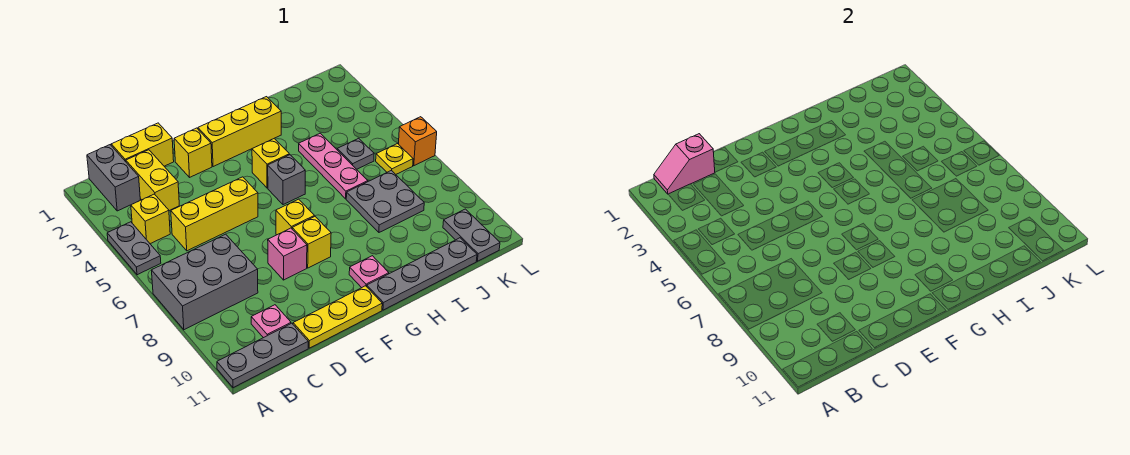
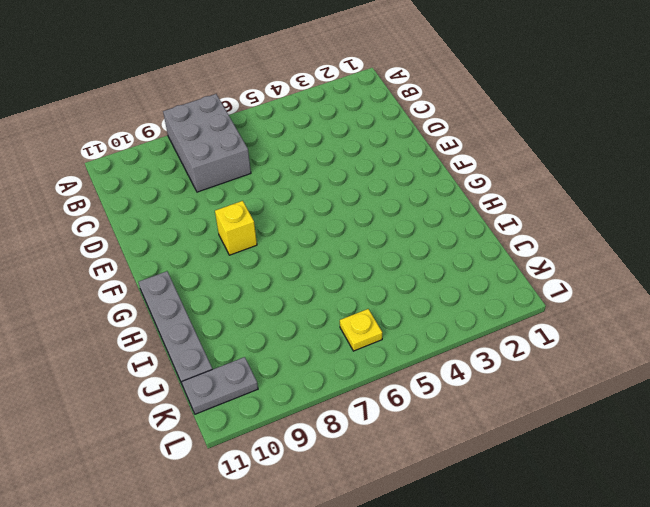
none -> grey plate A4:A5 level 1
none -> grey plate A11:C11 level 1
none -> grey brick B1:B2 level 1

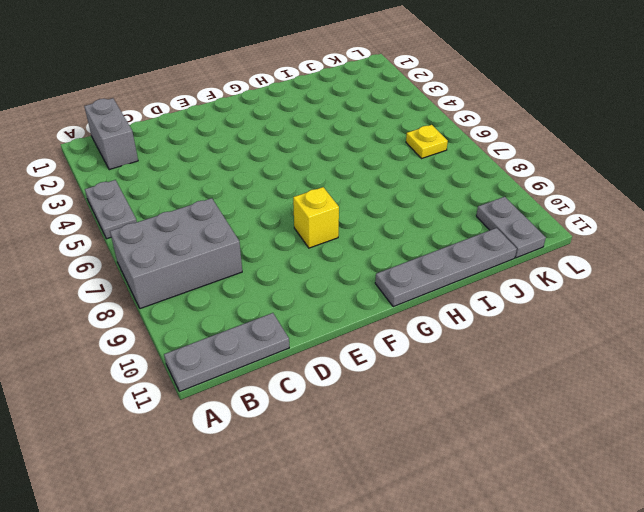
none -> yellow brick B4 level 1
none -> yellow brick C1:D1 level 1
none -> yellow brick C2:C3 level 1

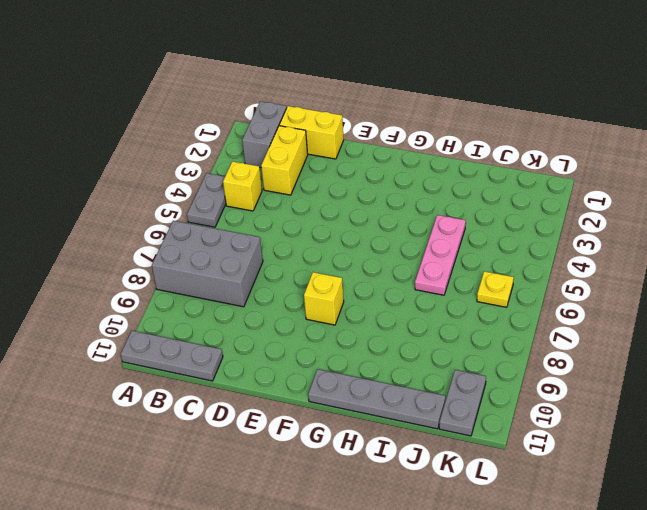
none -> yellow brick C5:E5 level 1
none -> pink plate C10 level 1
none -> yellow plate D11:F11 level 1

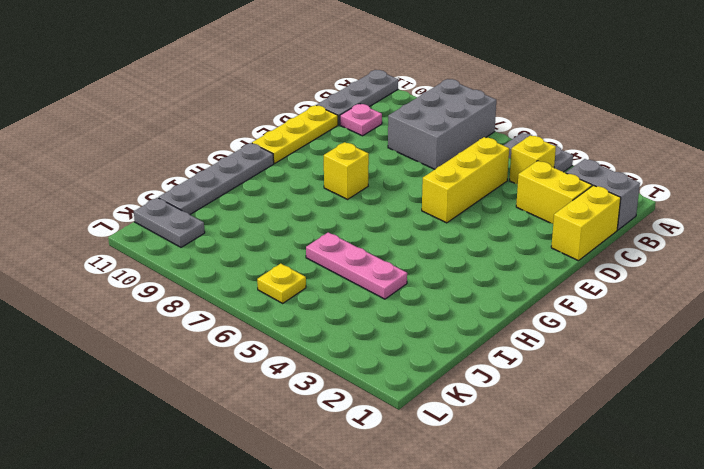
none -> yellow brick E2 level 1
none -> pink brick E8 level 1
none -> yellow brick F2:H2 level 1

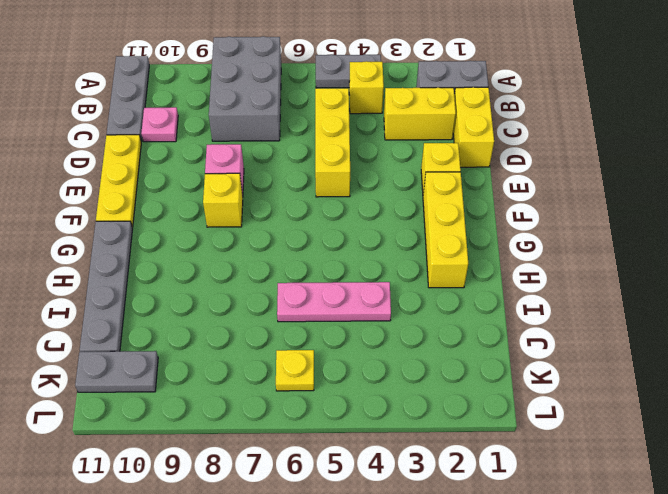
none -> yellow brick F7 level 1
none -> yellow brick G4 level 1
none -> grey brick G5 level 1

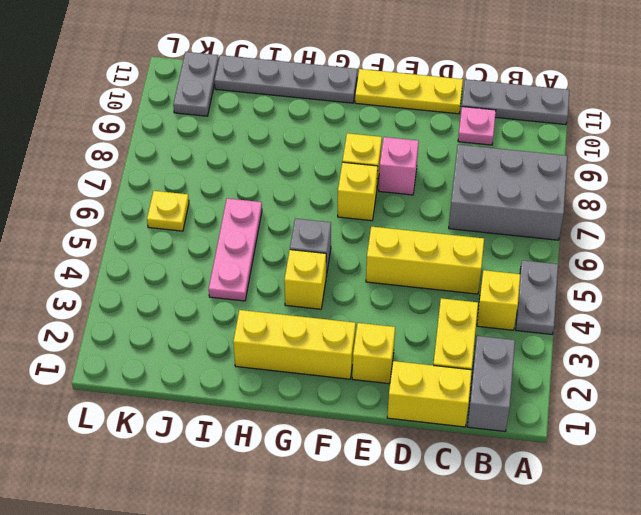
none -> pink plate G10 level 1
none -> grey plate I7:J8 level 1
none -> grey plate J5 level 1

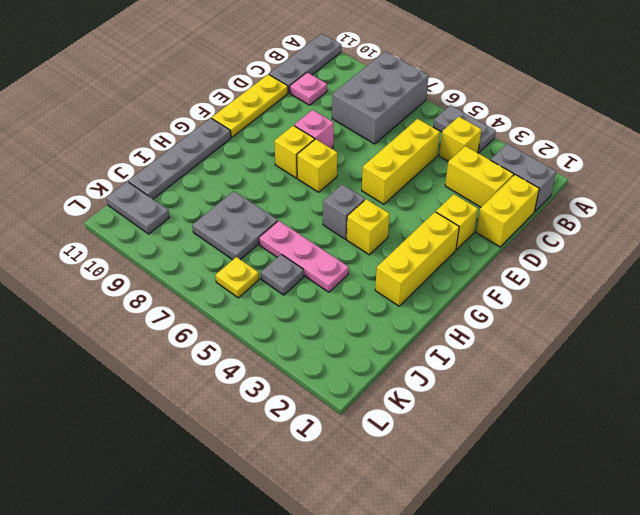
none -> pink plate G10 level 1
none -> orange brick L6 level 1
none -> pink slope B1:C1 level 2 top C

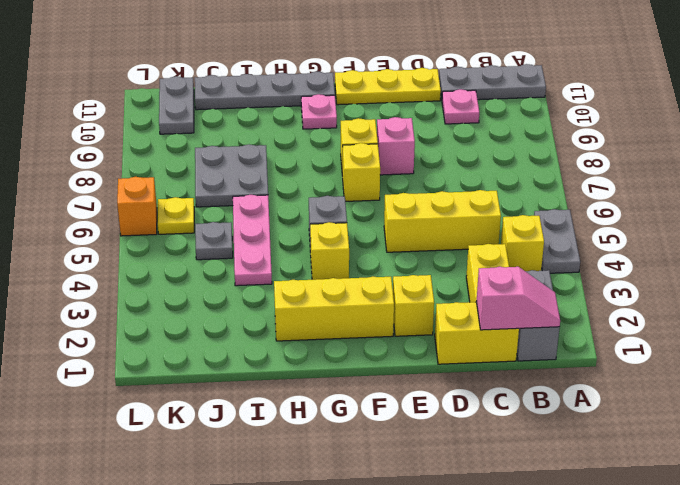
none -> grey brick A7:C8 level 1

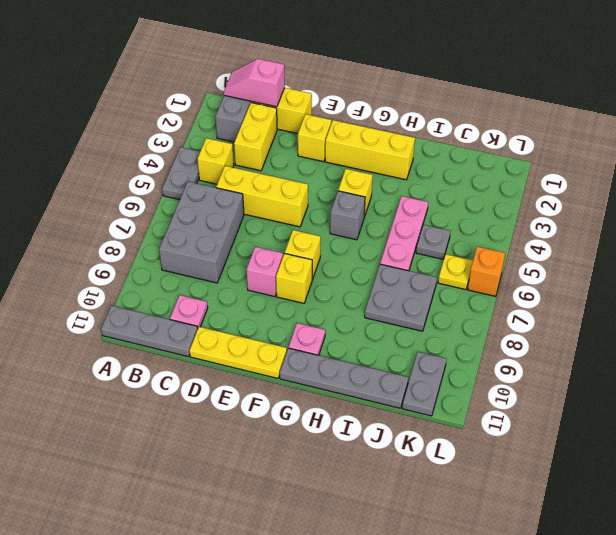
grey brick B6:C8 level 1 -> grey brick A7:C8 level 1

